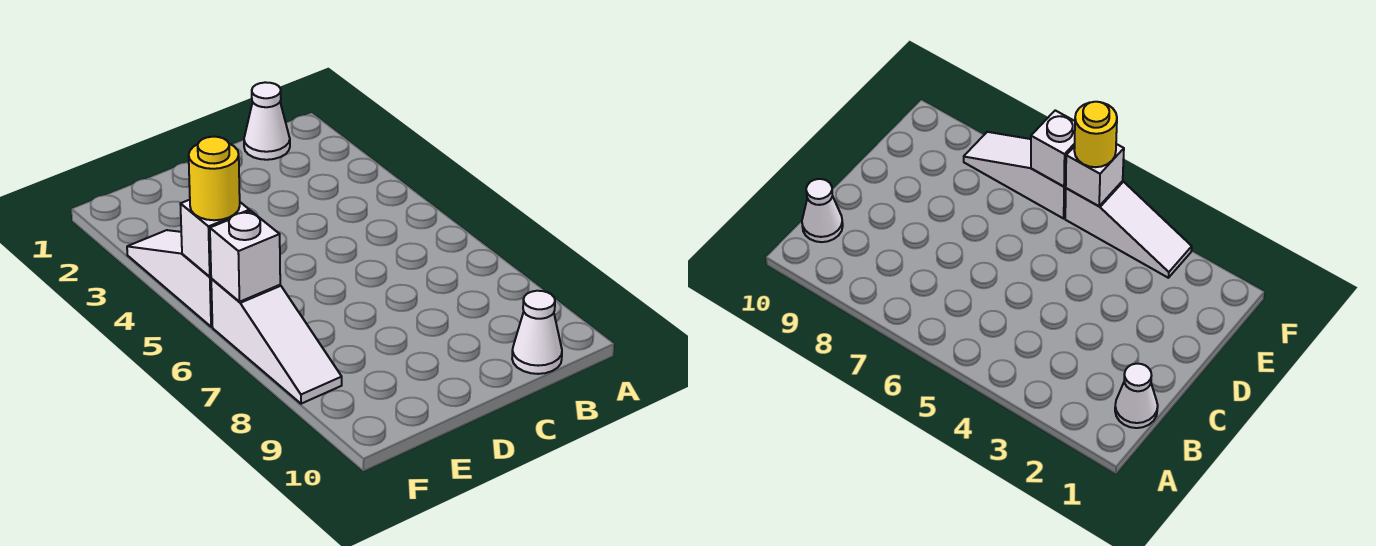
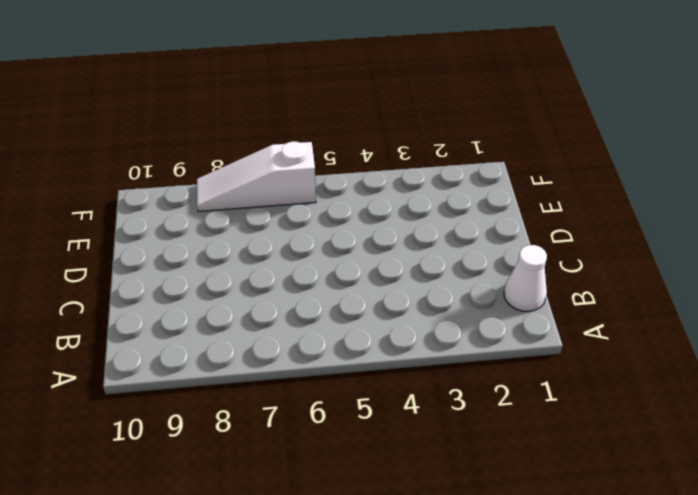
none -> white cone B10 level 1
none -> white slope F3:F5 level 1 top 5

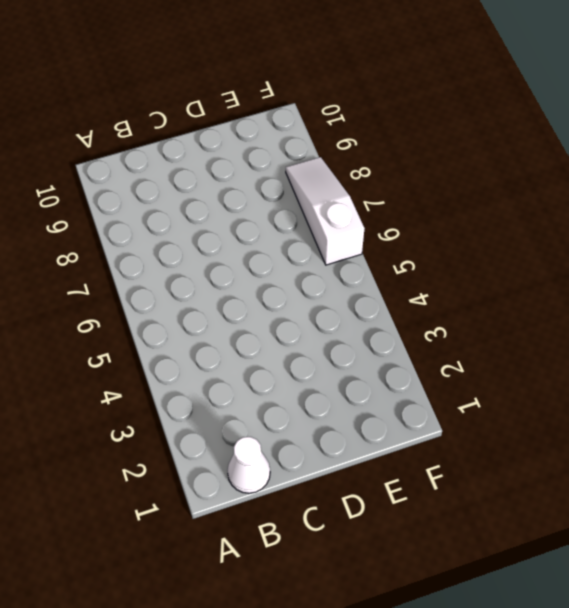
none -> white cone B10 level 1
none -> white slope F3:F5 level 1 top 5

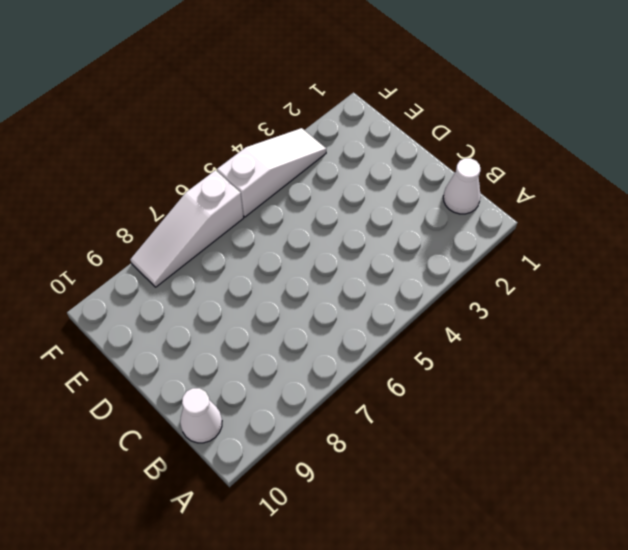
none -> white brick F5 level 2
none -> white brick F6 level 2

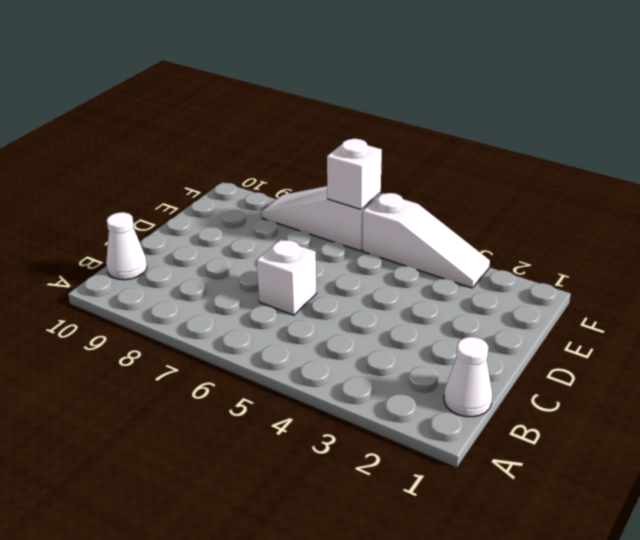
white brick C6 level 1 -> white brick F5 level 2
none -> yellow round brick F5 level 3

